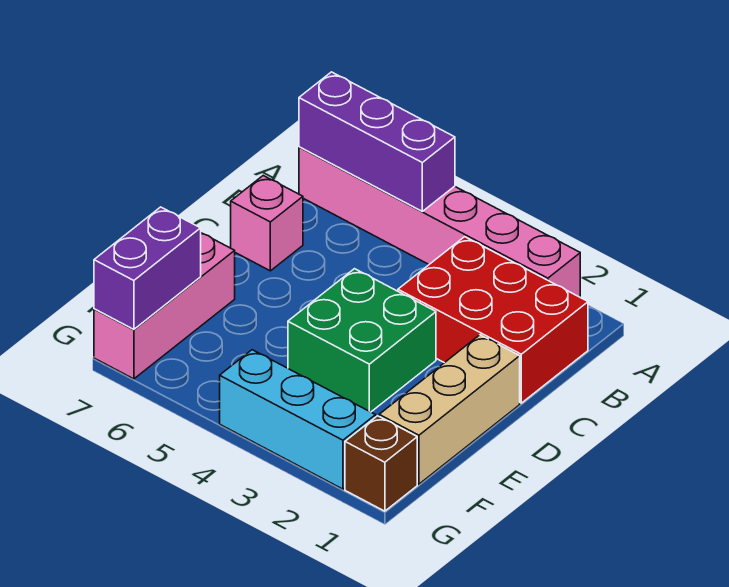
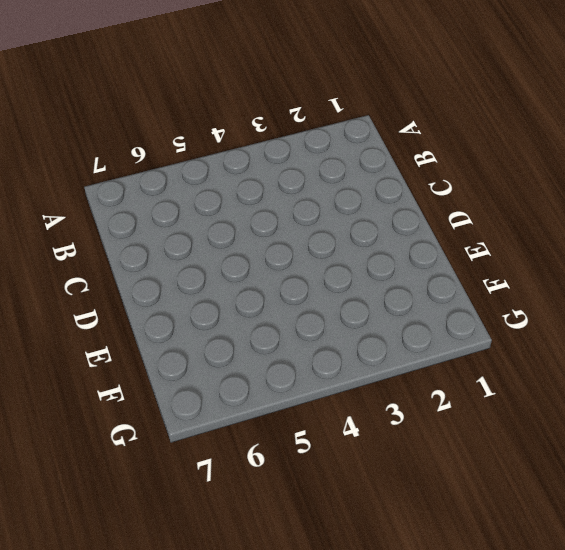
none -> pink brick A2:A7 level 1
none -> red brick B1:C3 level 1

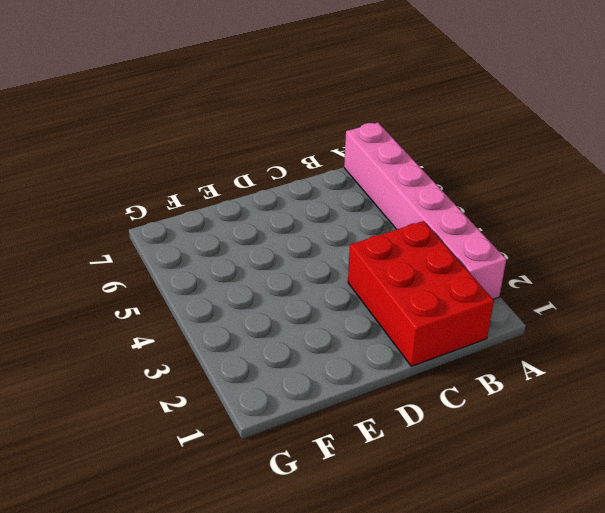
none -> pink brick C7 level 1
none -> tan brick D1:F1 level 1

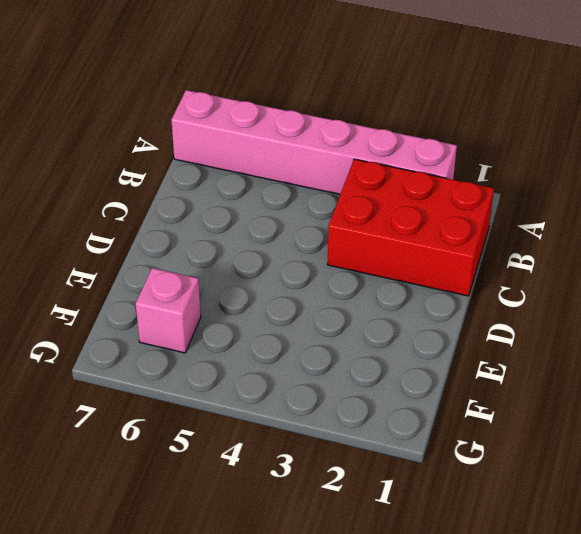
pink brick F6 level 1 -> pink brick C7 level 1
none -> tan brick D1:F1 level 1
none -> green brick D3:E4 level 1

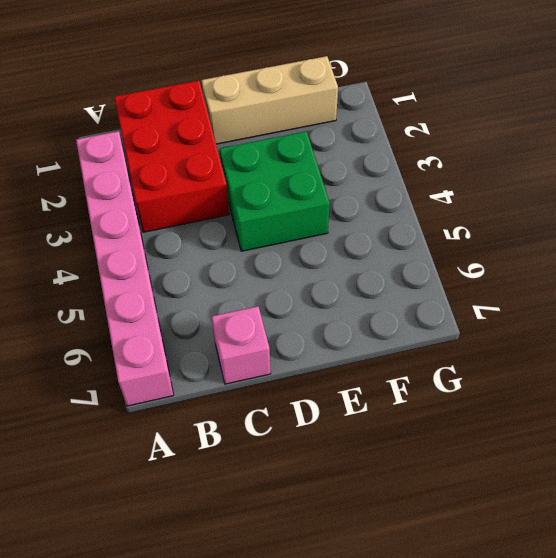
none -> pink brick E7:G7 level 1
none -> brown brick G1 level 1

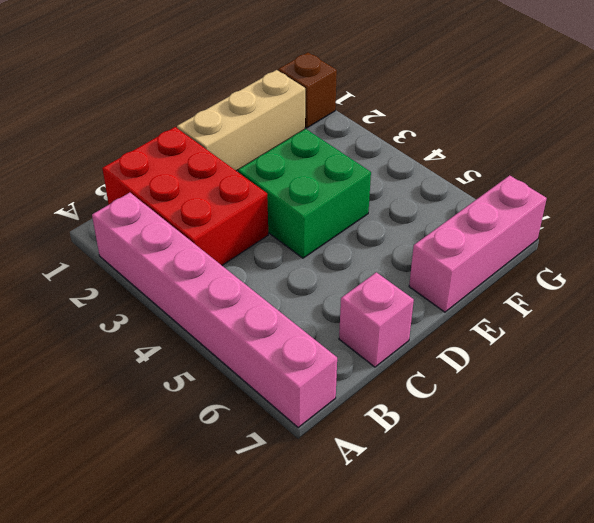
none -> cyan brick G2:G4 level 1
none -> purple brick A5:A7 level 2

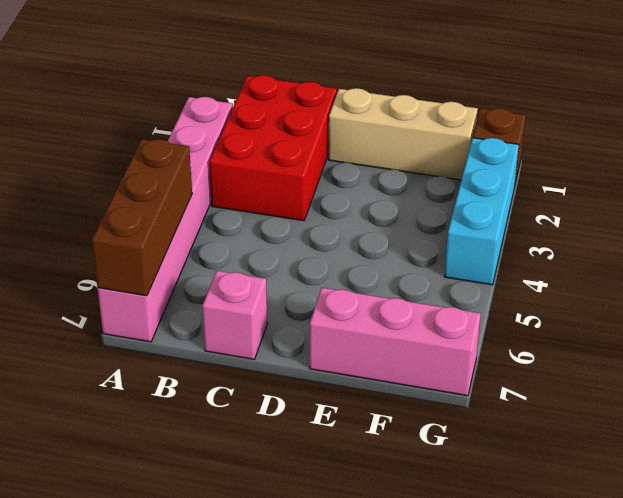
brown brick A5:A7 level 2 -> purple brick A5:A7 level 2
none -> green brick D3:E4 level 1
none -> purple brick F7:G7 level 2

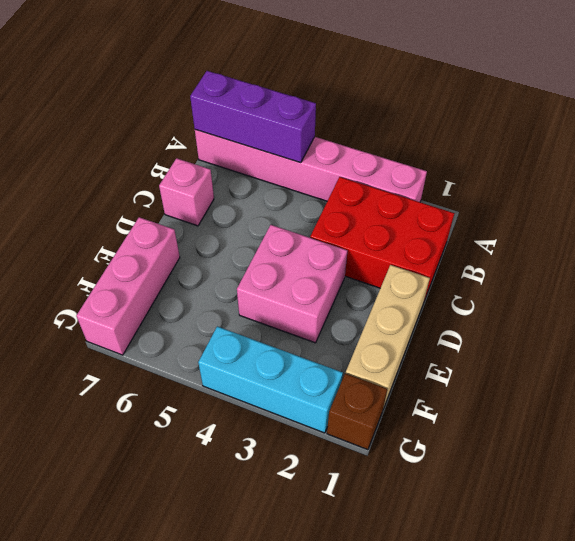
pink brick D3:E4 level 1 -> green brick D3:E4 level 1
none -> purple brick F7:G7 level 2

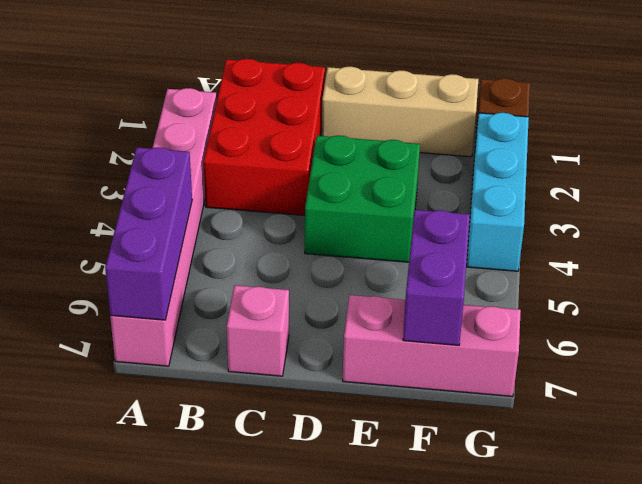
purple brick F6:F7 level 2 -> purple brick F7:G7 level 2

